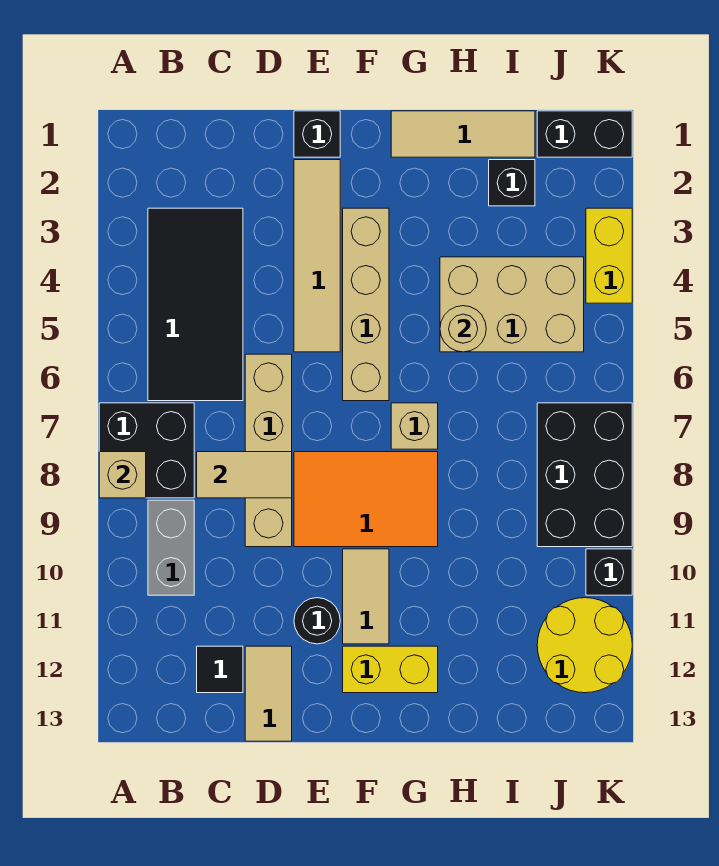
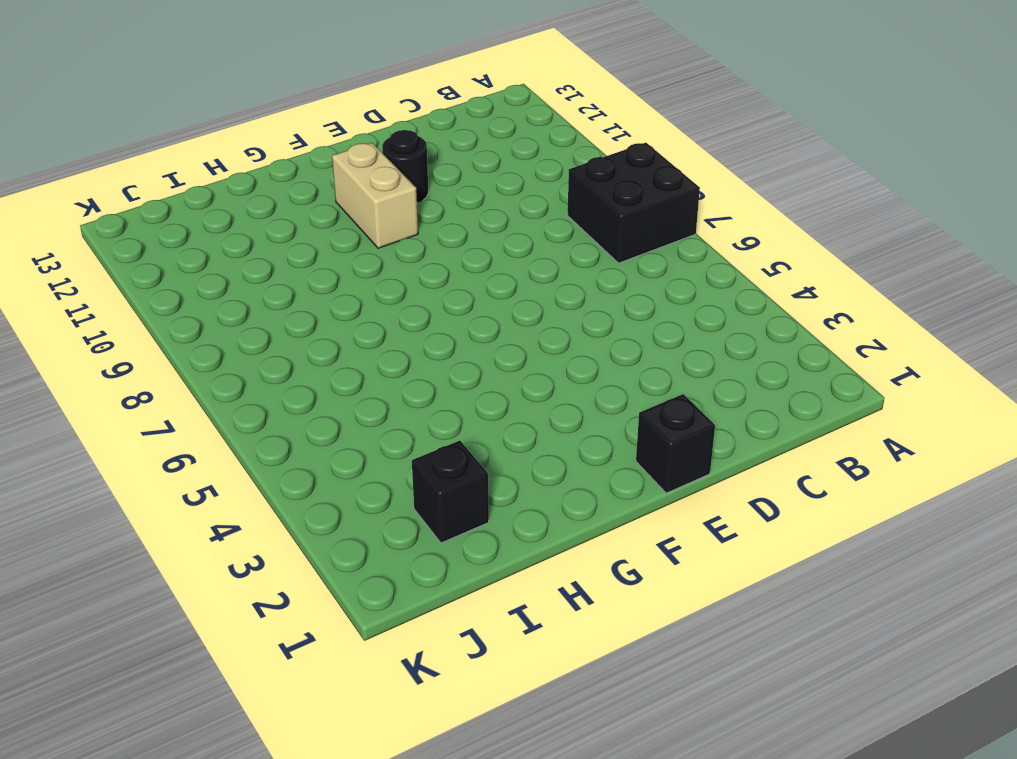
tan brick F10:F11 level 1 -> tan tile F10:F11 level 1
none -> black tile B3:C6 level 1
none -> grey brick B9:B10 level 1
none -> black tile C12 level 1

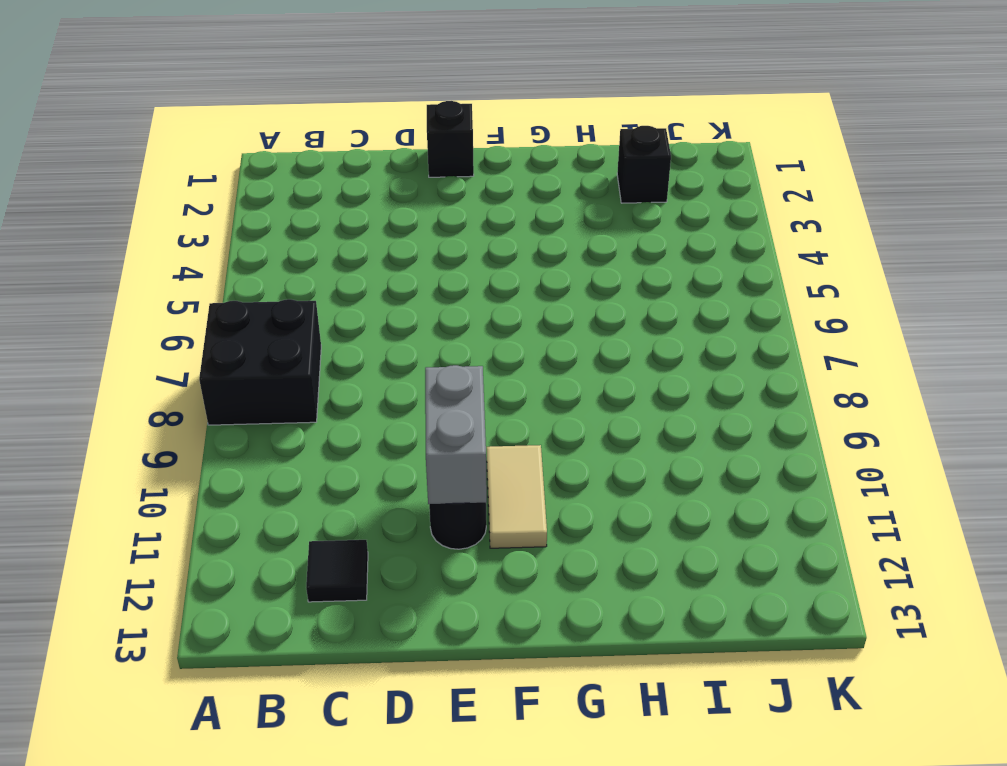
grey brick E10:E11 level 2 -> grey brick B9:B10 level 1
none -> black tile B3:C6 level 1
none -> tan brick D6:D9 level 1
none -> tan tile D12:D13 level 1

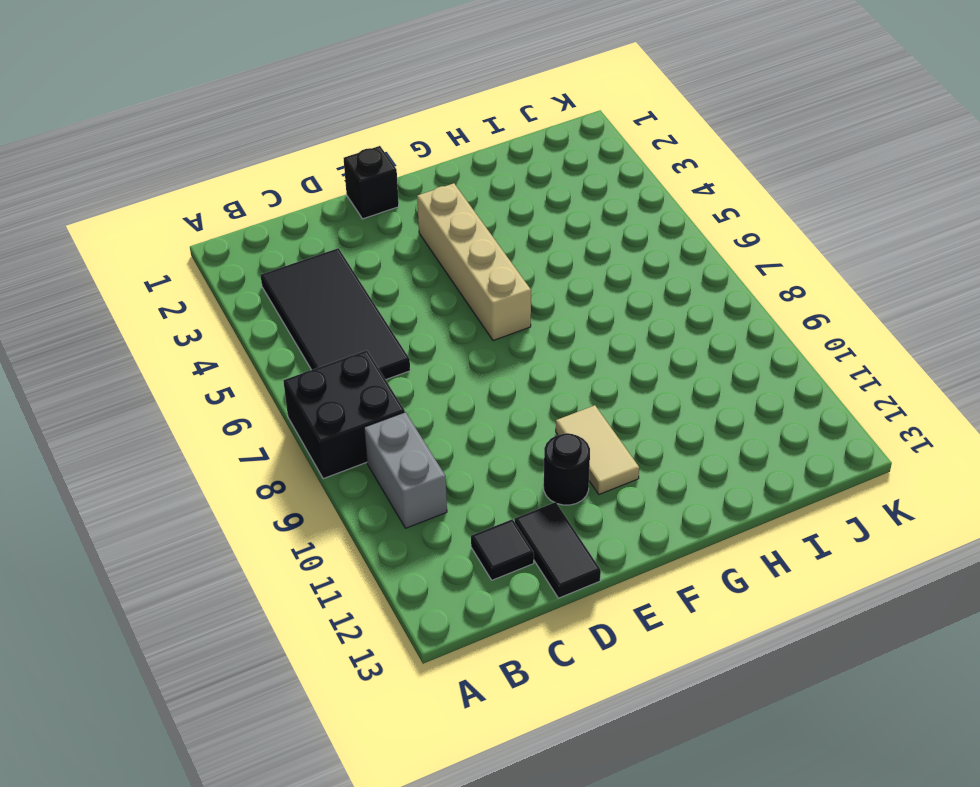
black tile D12:D13 level 1 -> tan tile D12:D13 level 1
none -> tan brick D6:D9 level 1
none -> tan tile E2:E5 level 1
none -> orange tile E8:G9 level 1

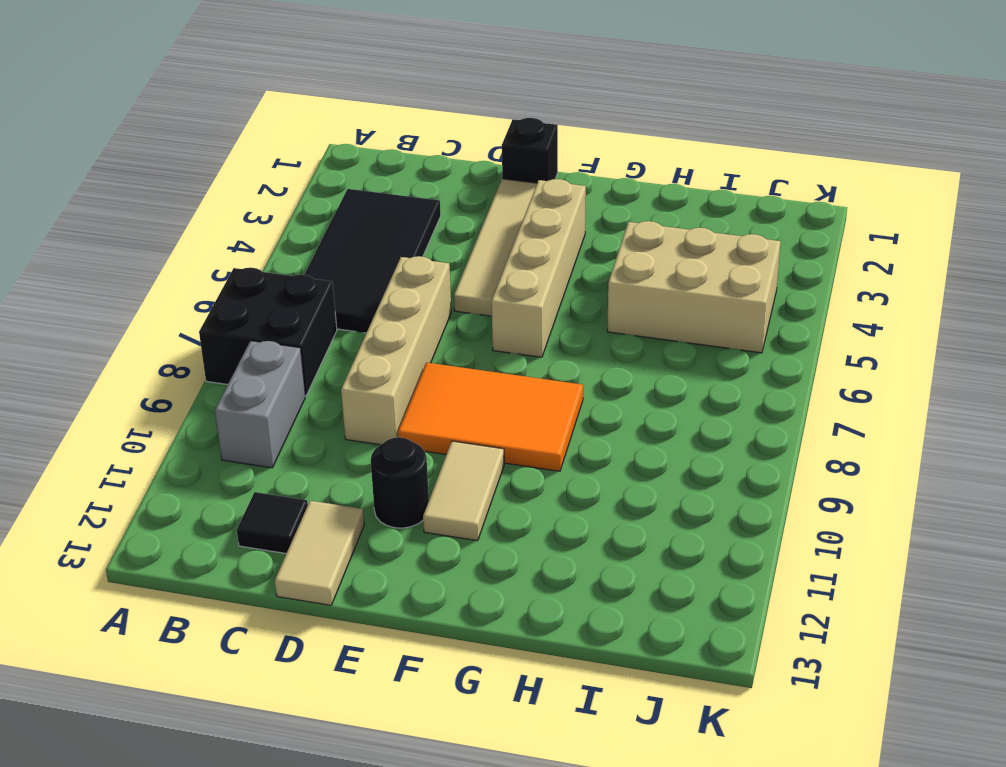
none -> yellow brick F12:G12 level 1
none -> tan tile G1:I1 level 1
none -> tan brick G7 level 1

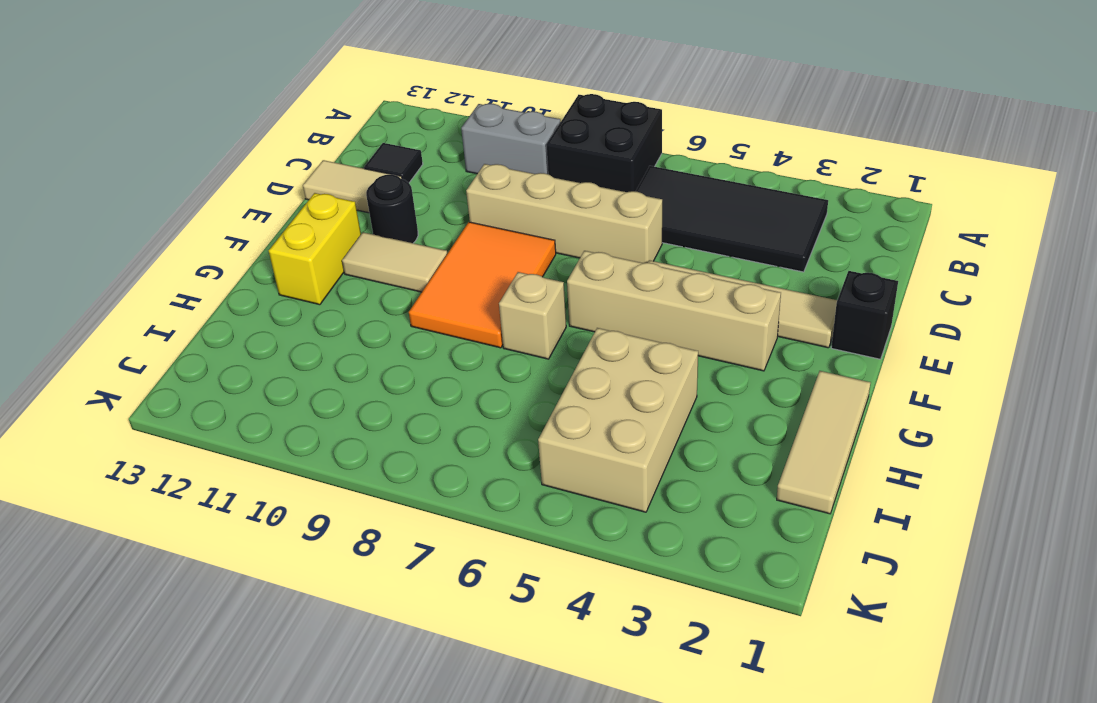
none -> black brick I2 level 1
none -> black brick J1:K1 level 1
none -> black brick J7:K9 level 1

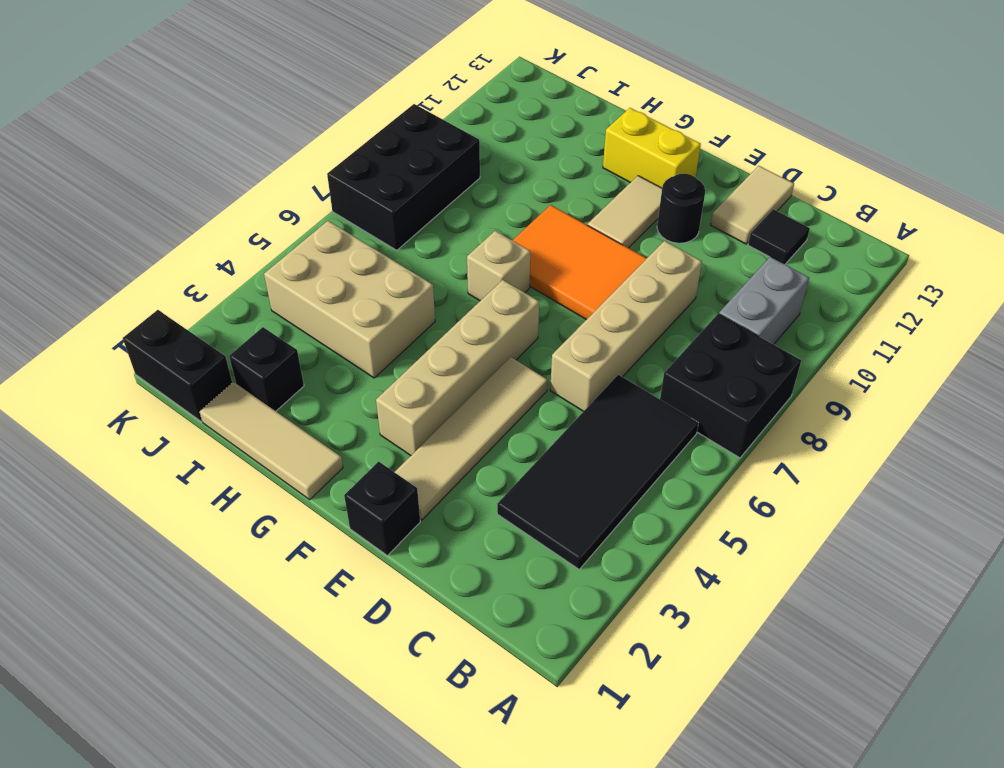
none -> yellow round brick J11:K12 level 1
none -> yellow brick K3:K4 level 1
none -> black brick K10 level 1

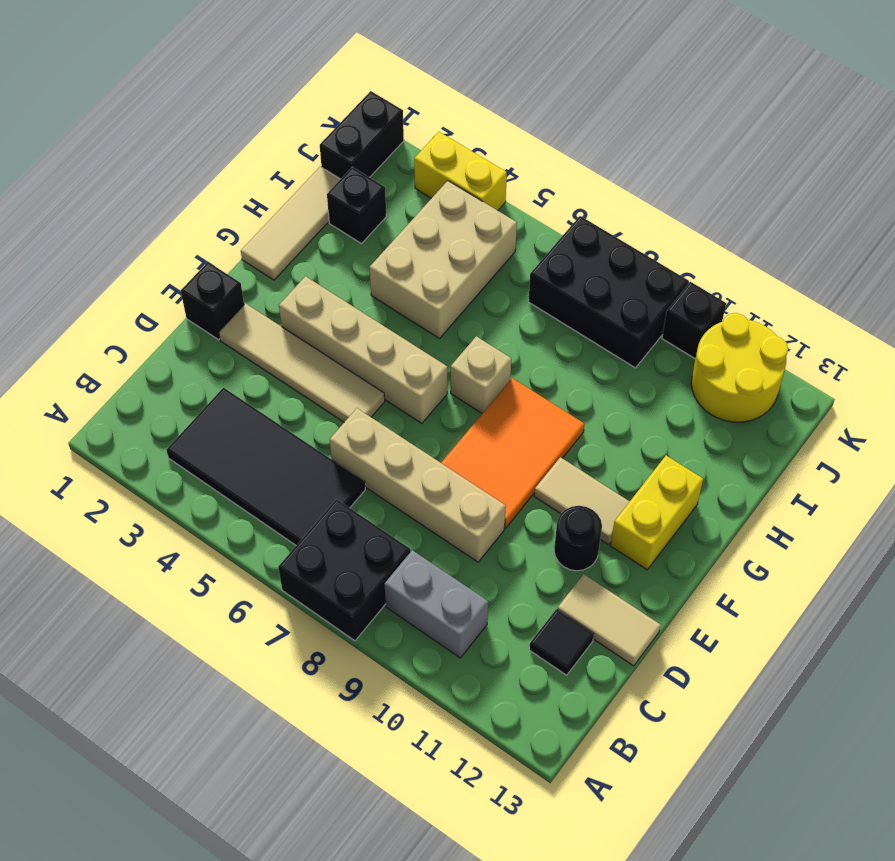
none -> tan brick A8 level 2
none -> tan tile C8:D8 level 2
none -> tan round brick H5 level 2

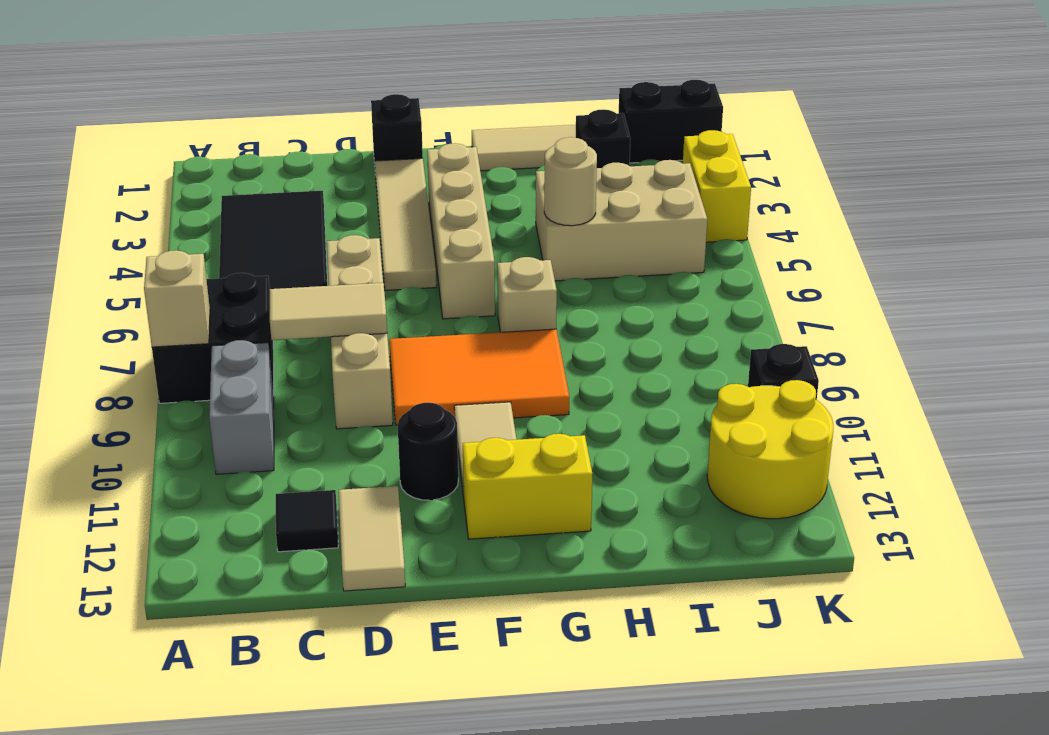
none -> black brick J7:K9 level 1

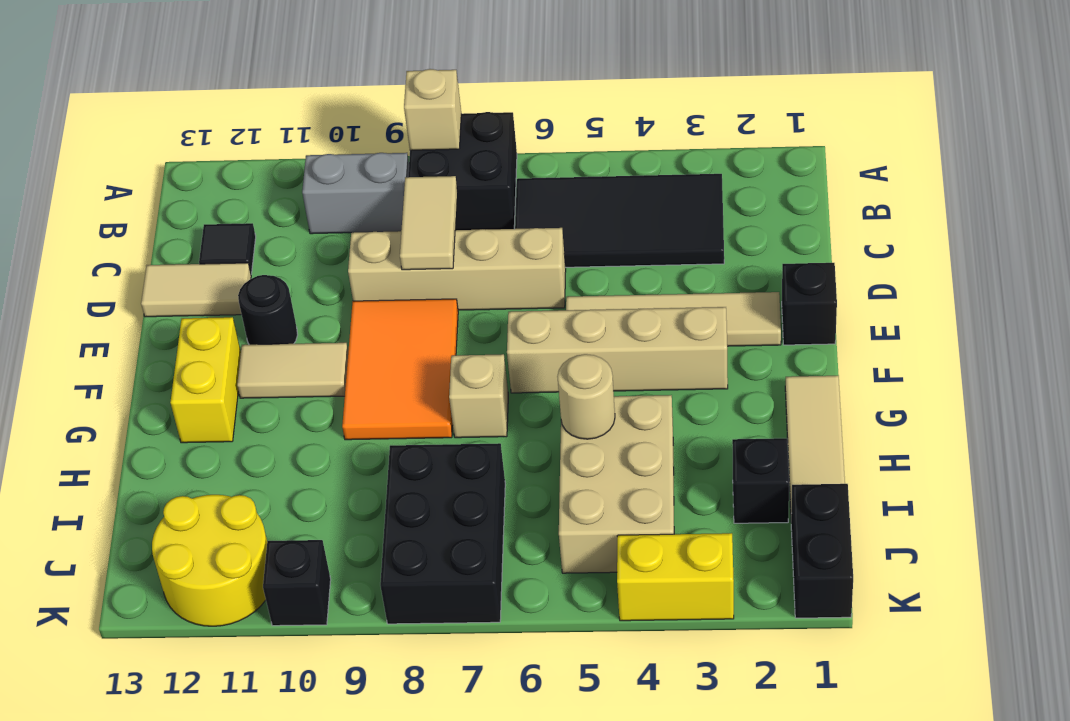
black brick I7:K8 level 1 -> black brick J7:K9 level 1

